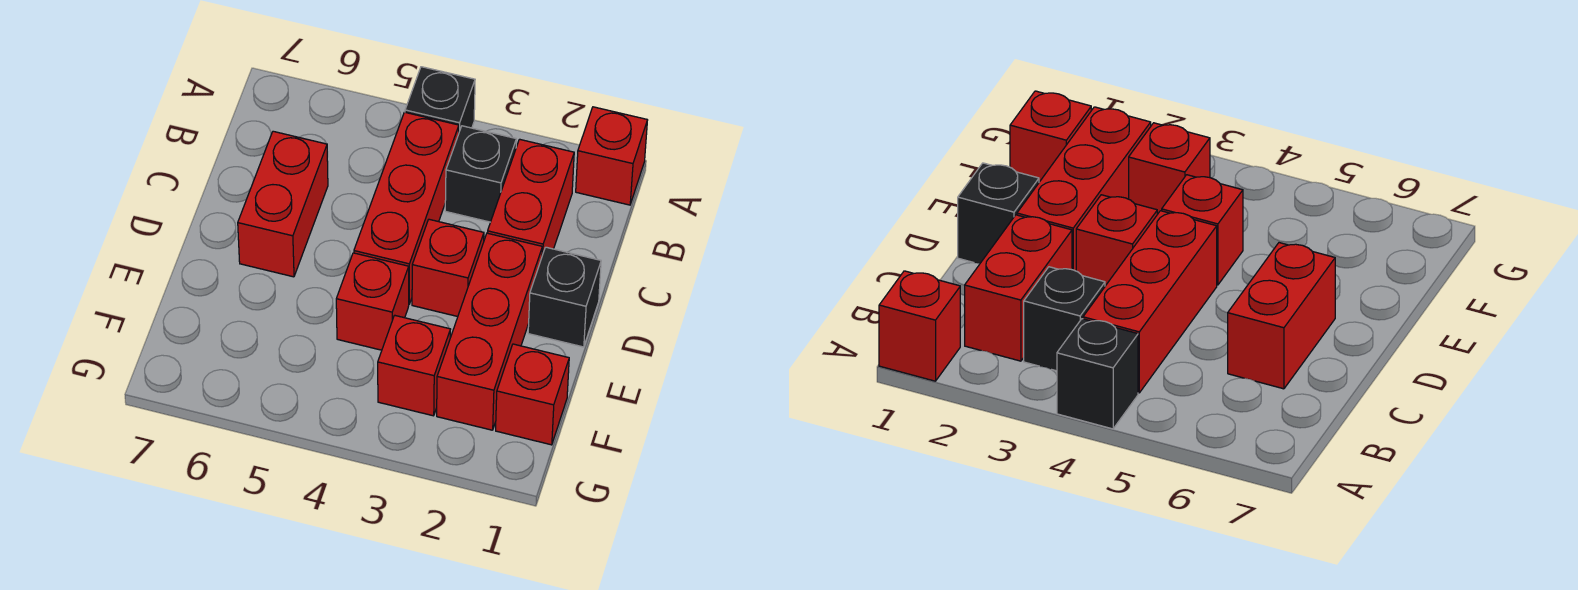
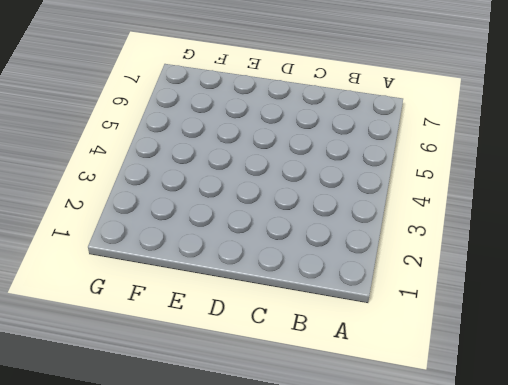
none -> red brick A1 level 1
none -> black brick A4 level 1
none -> red brick B2:C2 level 1

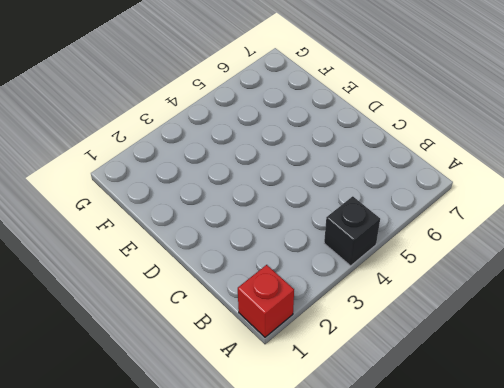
none -> red brick B2:C2 level 1
none -> black brick B3 level 1
none -> red brick B4:D4 level 1

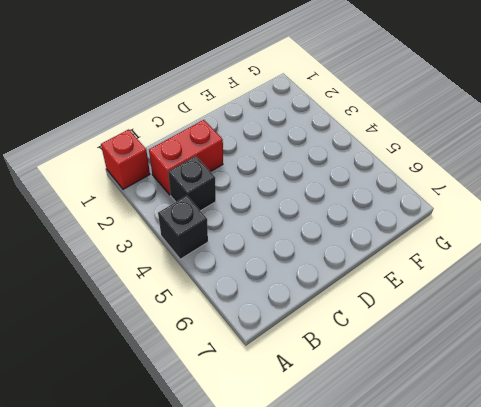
none -> red brick B4:D4 level 1
none -> red brick C6:D6 level 1
none -> black brick D1 level 1

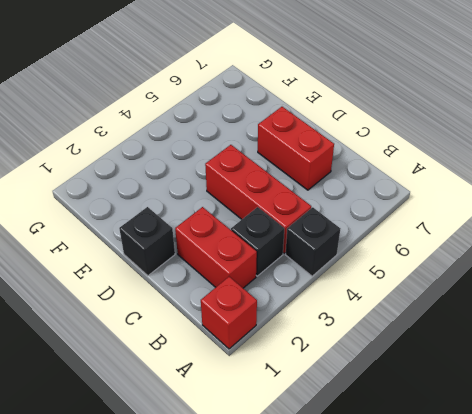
none -> red brick D2:F2 level 1
none -> red brick D3 level 1
none -> red brick E4 level 1

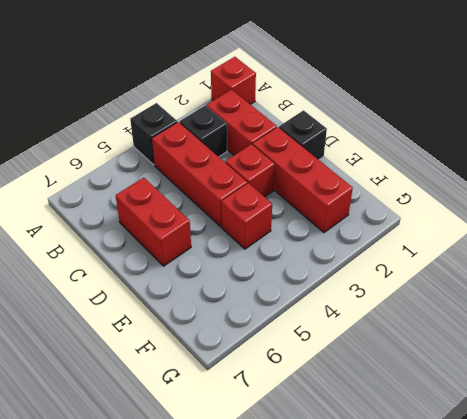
none -> red brick F1 level 1
none -> red brick F3 level 1

